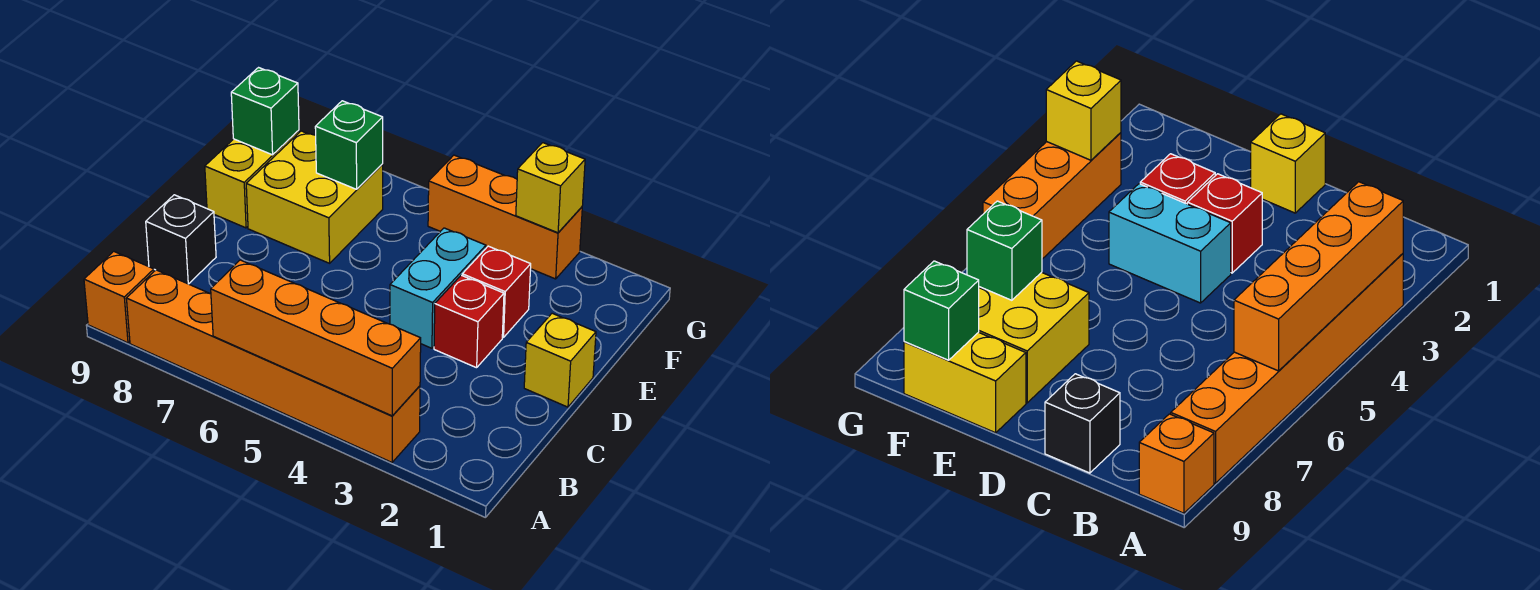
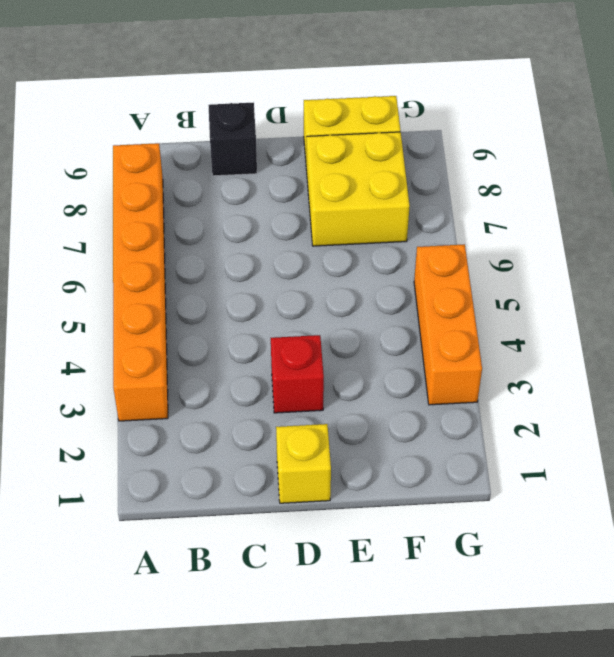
none -> orange brick A9 level 1
none -> cyan brick D4:E4 level 1
none -> red brick E3 level 1

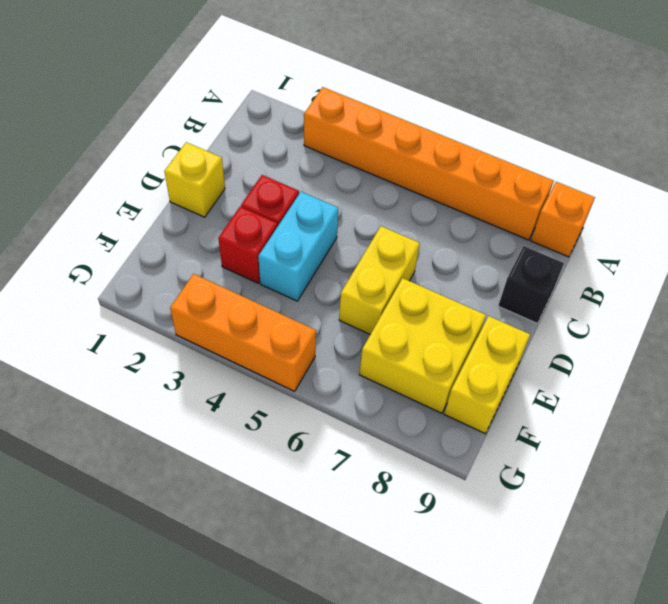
yellow brick D6:E6 level 1 -> none
none -> orange brick A3:A6 level 2
none -> green brick F7 level 2
none -> green brick F9 level 2

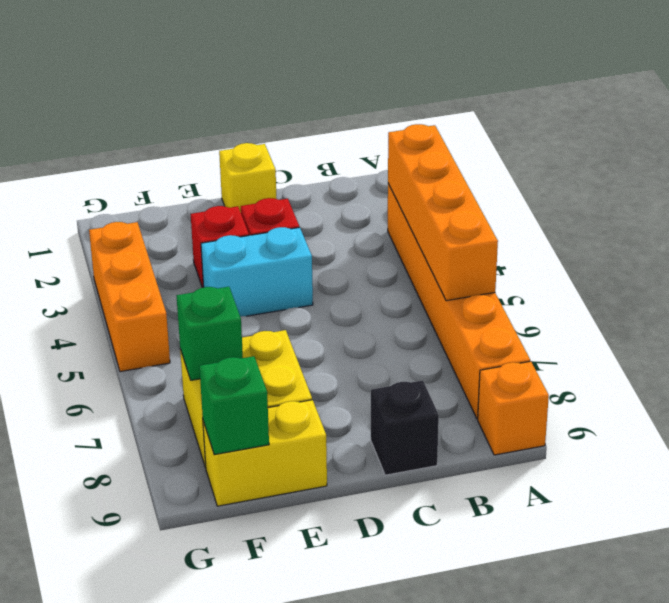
none -> yellow brick G3 level 2

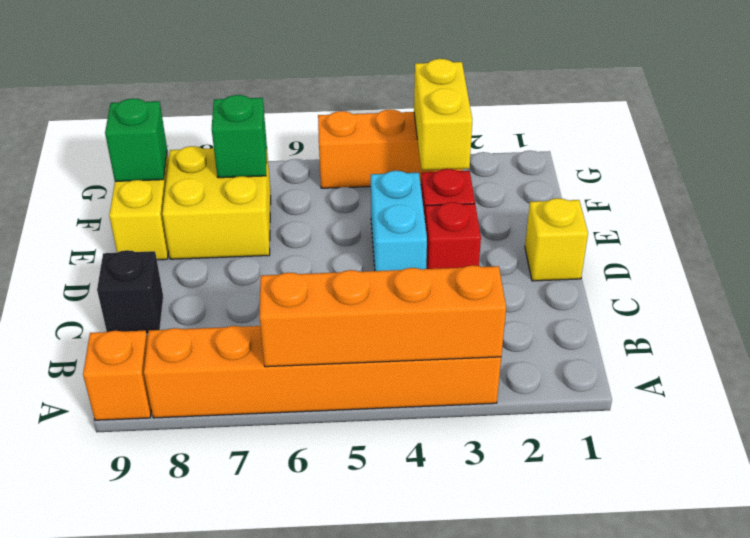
yellow brick F3:G3 level 2 -> yellow brick G3 level 2

